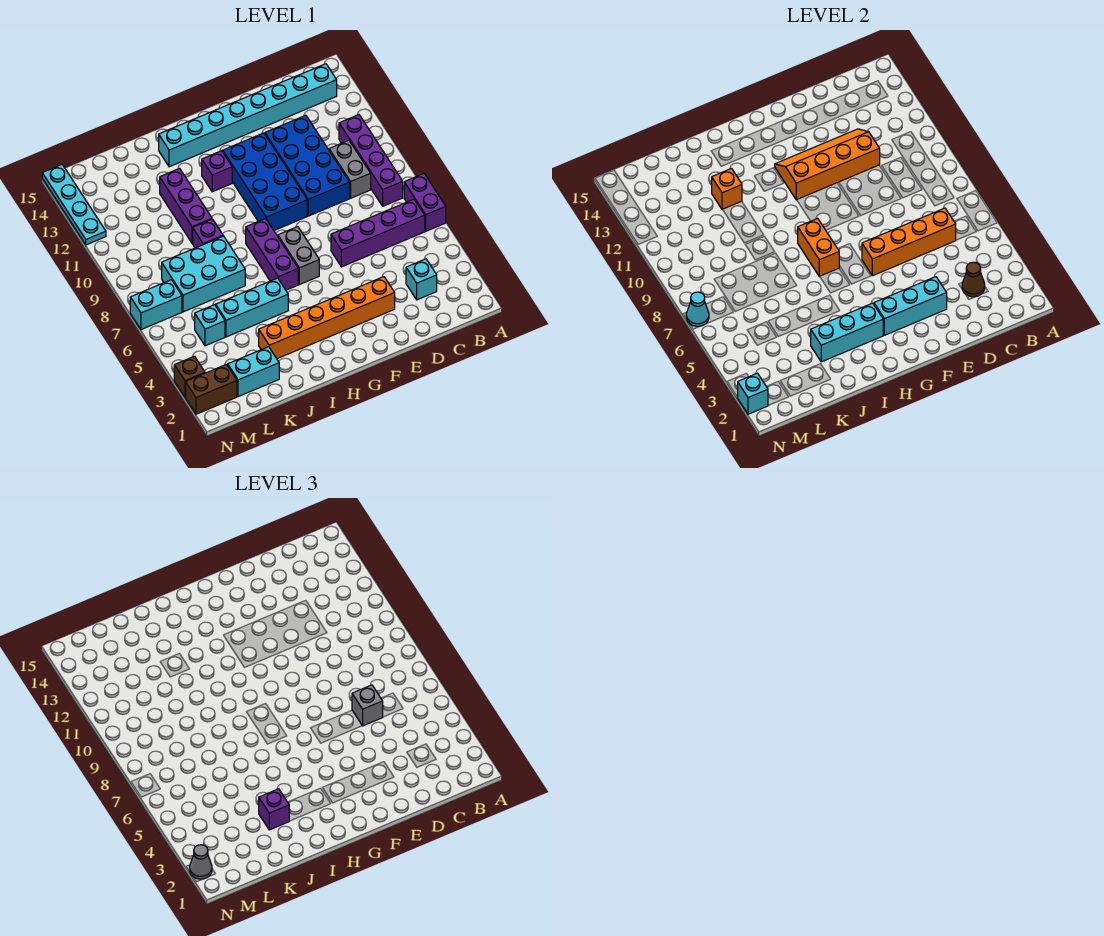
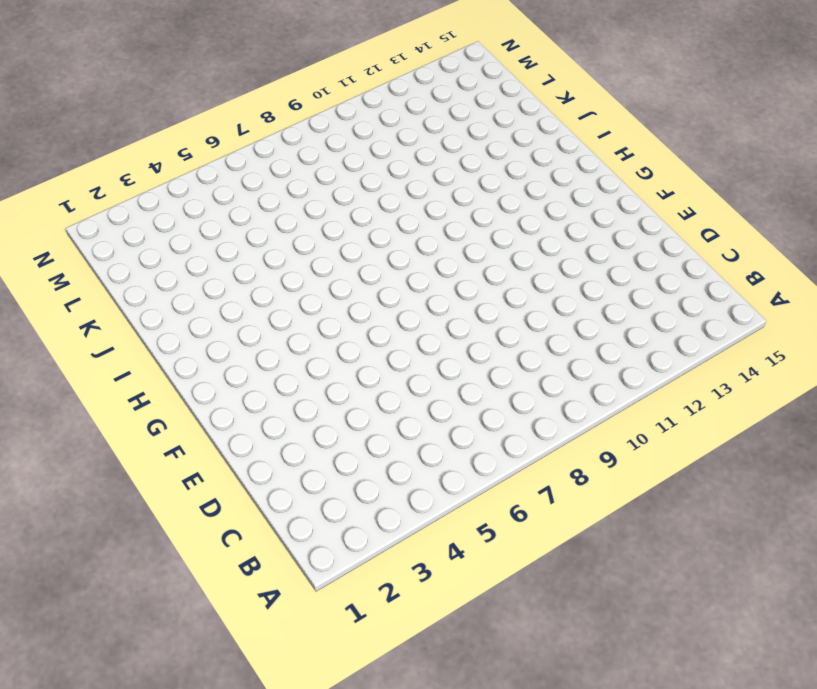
none -> purple brick A6:A7 level 1
none -> purple brick B6:E6 level 1
none -> purple brick B8:B11 level 1
none -> cyan brick B14:I14 level 1

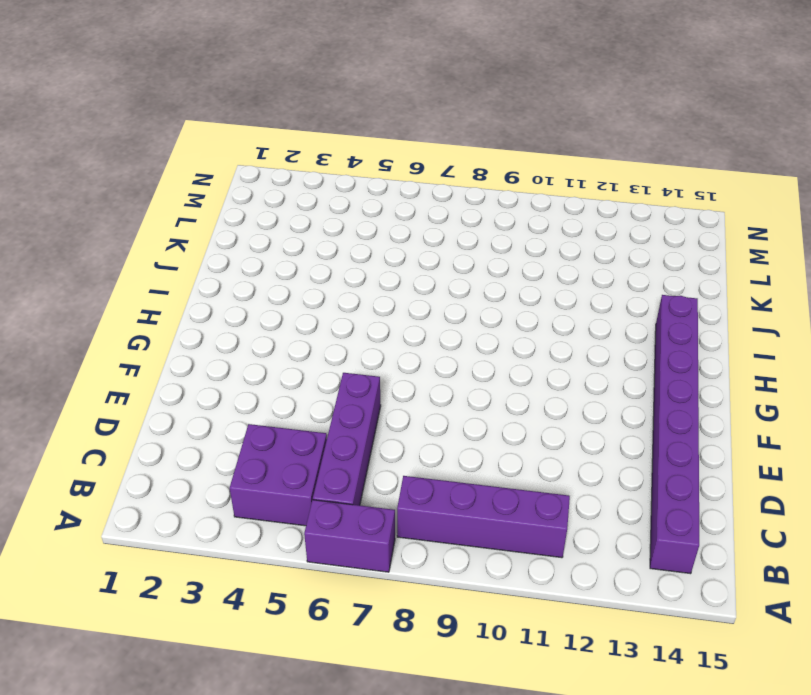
purple brick B4:C5 level 1 -> none
purple brick B14:I14 level 1 -> cyan brick B14:I14 level 1
none -> cyan brick C3 level 1
none -> grey brick C9:C10 level 1
none -> blue brick D9:E12 level 1
none -> orange brick E3:J3 level 1

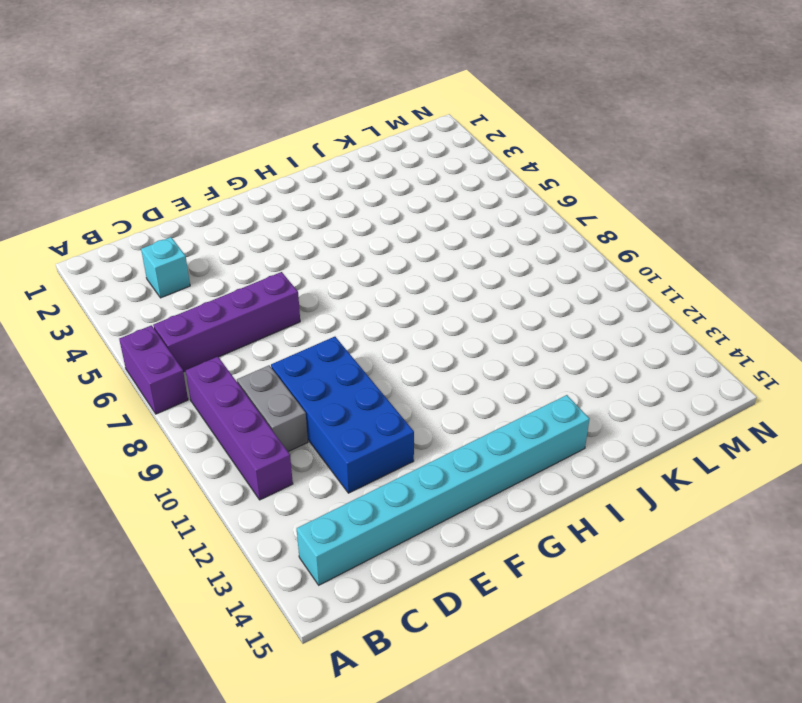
none -> orange brick E3:J3 level 1
none -> blue brick F9:G12 level 1
none -> grey brick G6:G7 level 1
none -> purple brick H6:H8 level 1

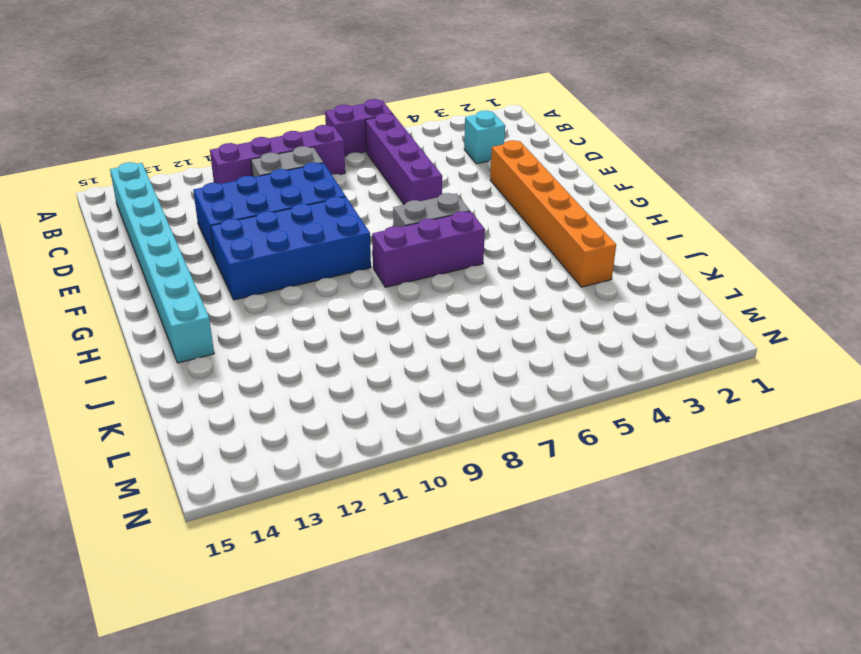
none -> purple brick H12 level 1
none -> cyan brick I5:K5 level 1
none -> cyan brick J7:L8 level 1
none -> purple brick J9 level 1

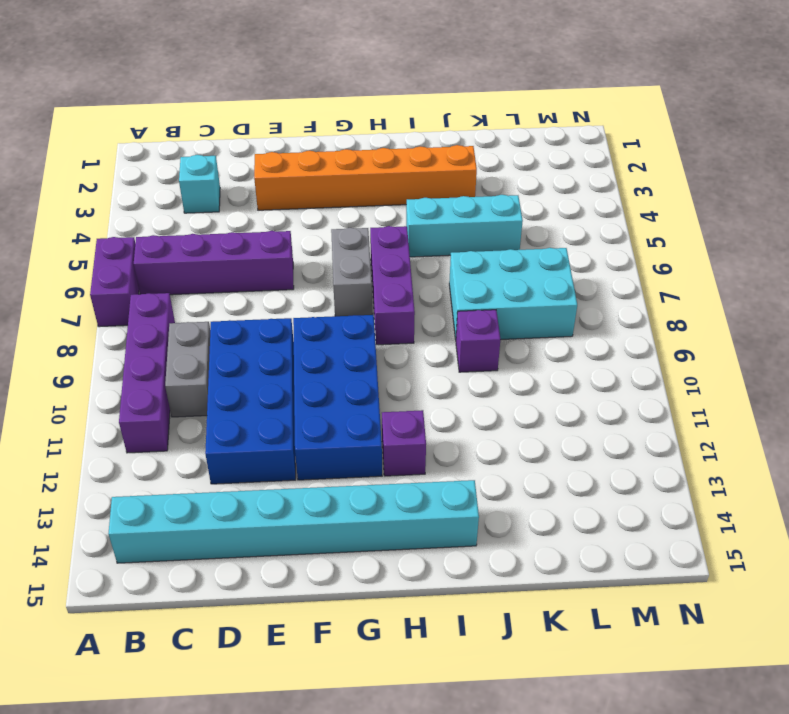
none -> purple brick J10:J12 level 1
none -> cyan brick K2:L2 level 1
none -> cyan brick L5 level 1
none -> brown brick M2:N2 level 1

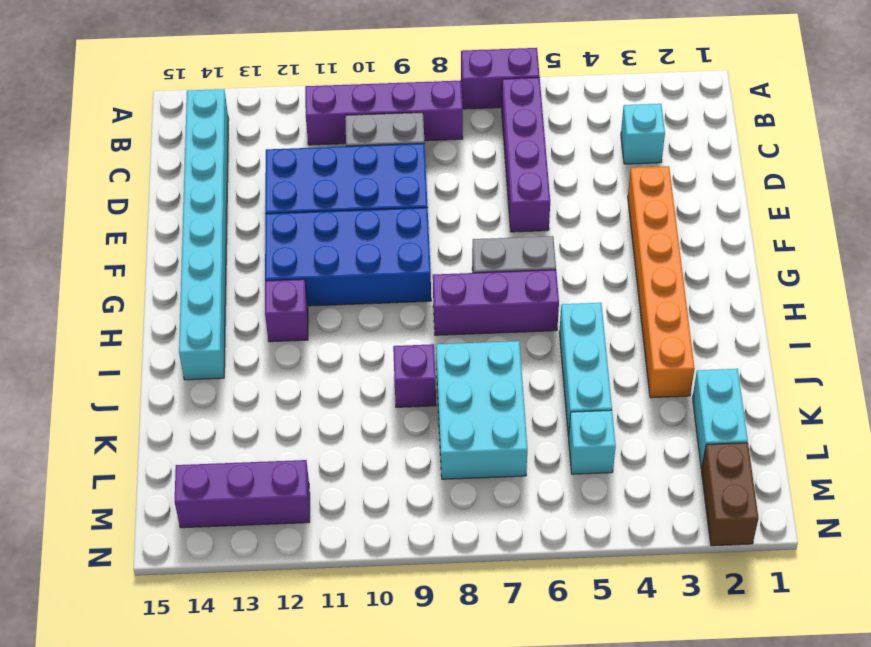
purple brick M12:M14 level 1 -> purple brick J10:J12 level 1
none -> cyan brick M7:N7 level 1
none -> brown brick N3 level 1
none -> cyan plate N12:N15 level 1
none -> brown cone C3 level 2

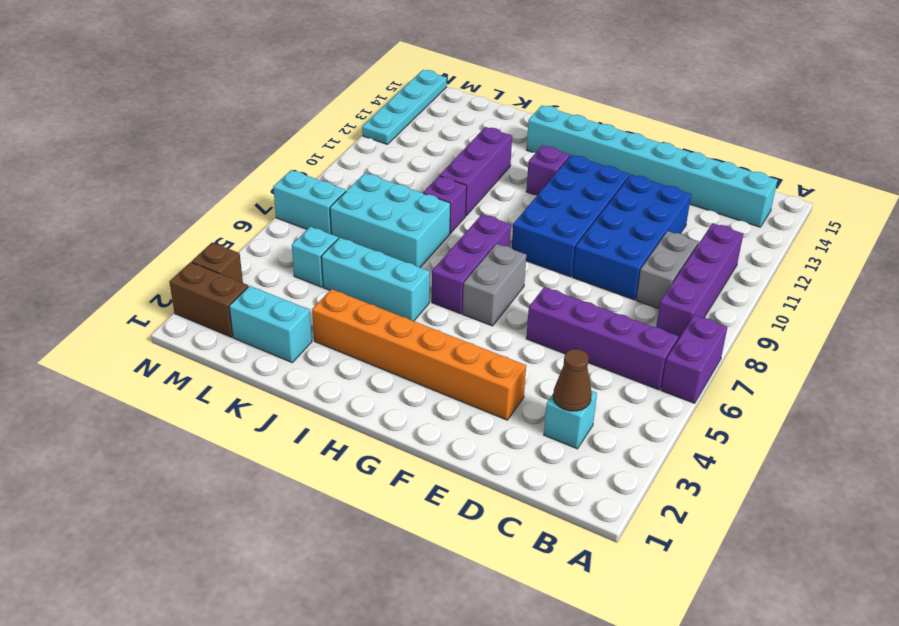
none -> orange brick C6:F6 level 2
none -> orange slope D11:G12 level 2 top 11
none -> cyan brick E3:G3 level 2
none -> cyan brick H3:J3 level 2

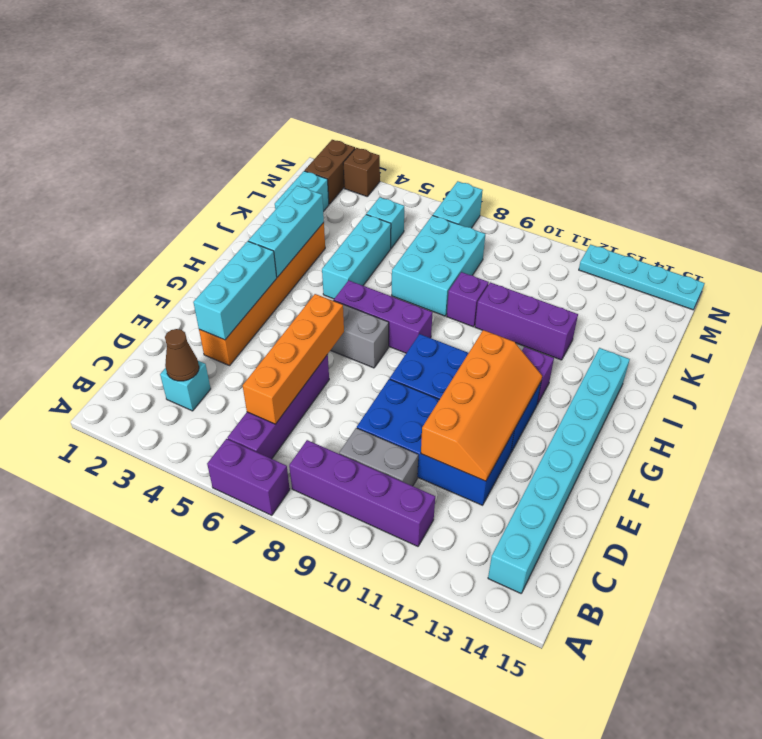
none -> orange brick H7:H8 level 2
none -> orange brick J12 level 2
none -> cyan brick N2 level 2
none -> cyan cone N7 level 2

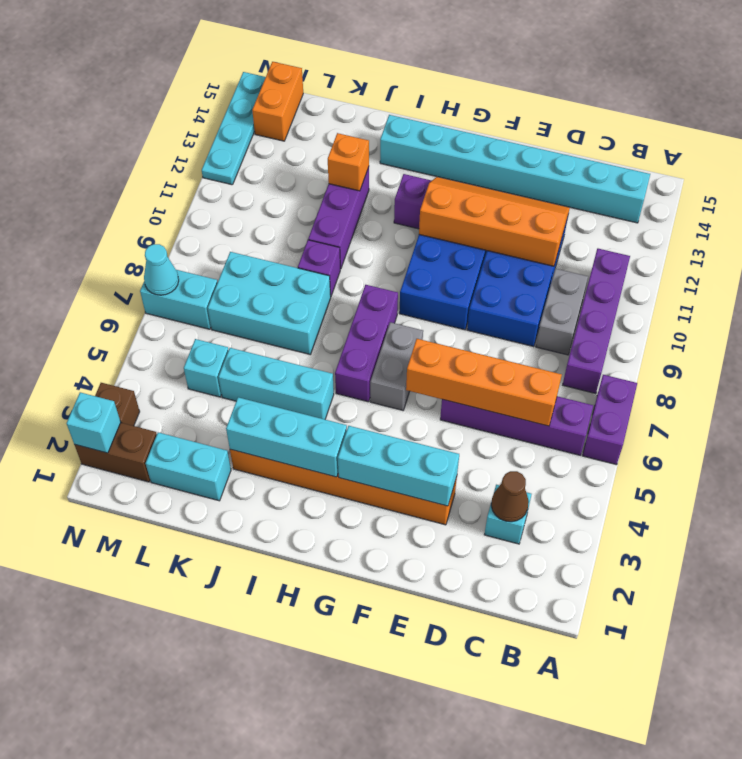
orange brick M14:M15 level 1 -> orange brick H7:H8 level 2
none -> grey brick D6 level 3
none -> purple brick J3 level 3
none -> grey cone N2 level 3

